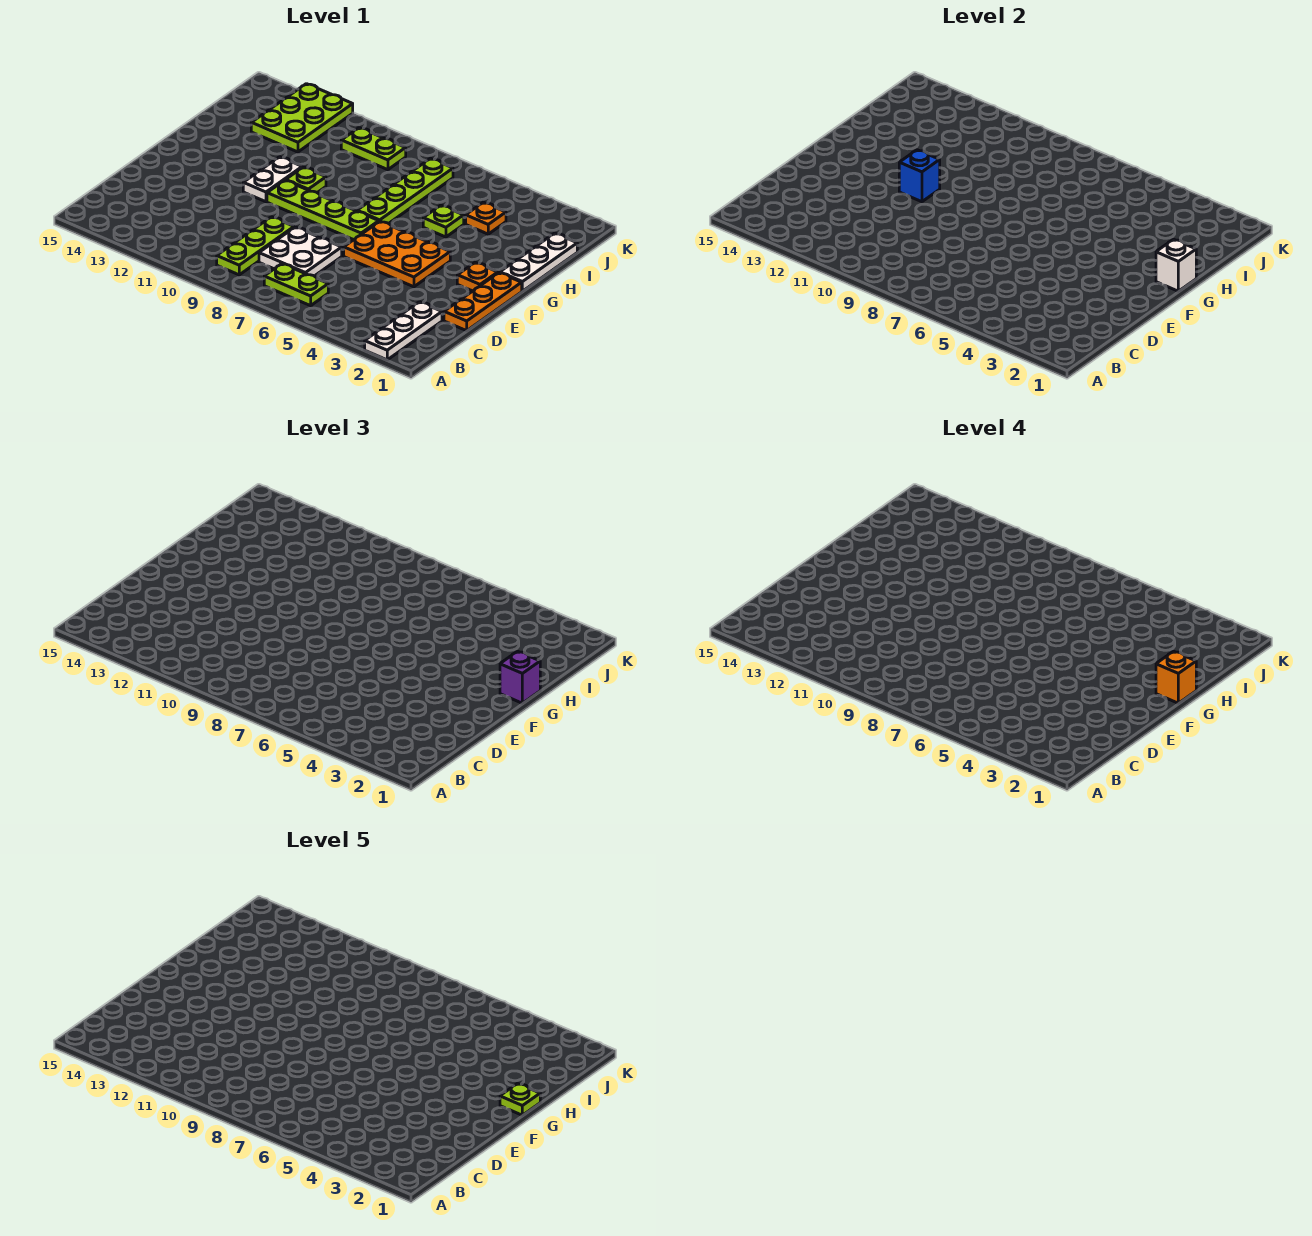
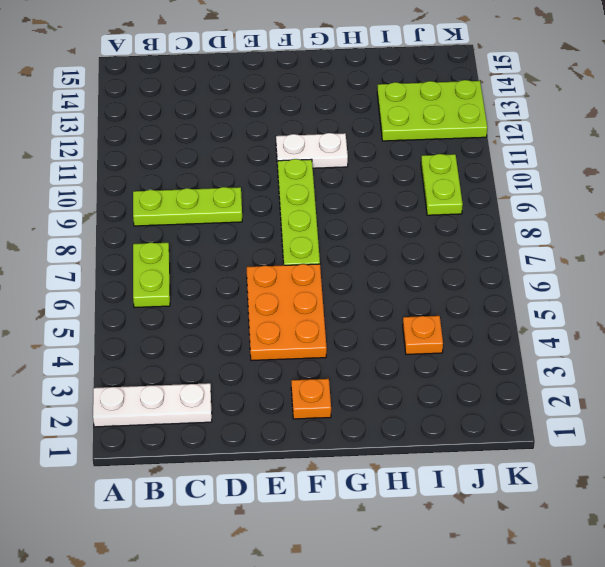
none -> white plate C7:D8 level 1
none -> orange plate D1:F1 level 1
none -> white plate G1:I1 level 1

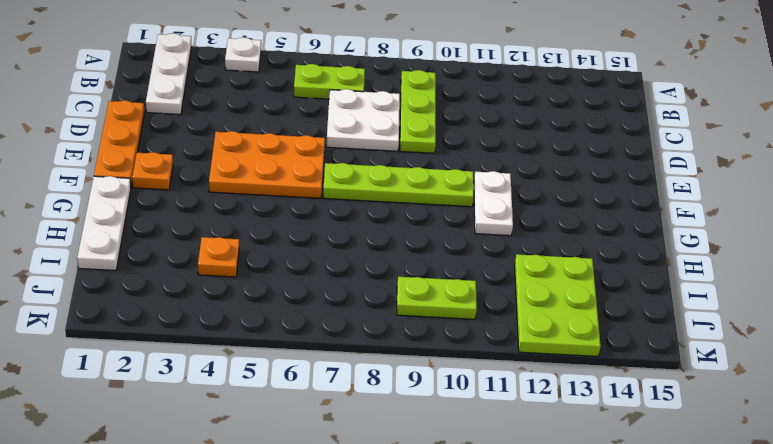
white plate A4 level 1 -> none
none -> lime plate G7:J7 level 1
none -> lime plate G10 level 1
none -> lime plate H5 level 1

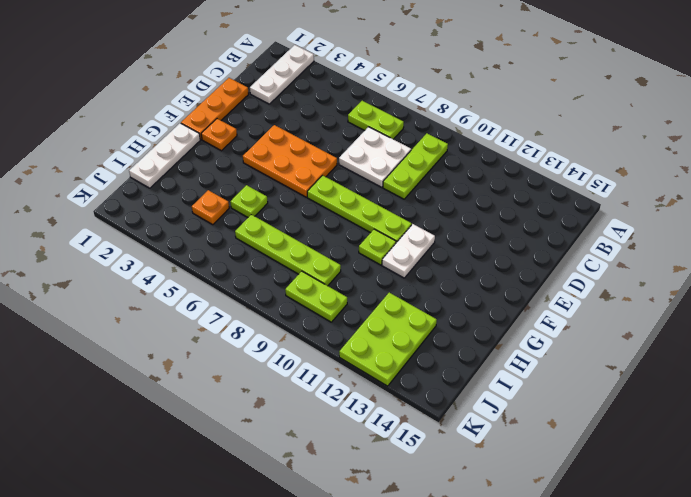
lime plate I6:I9 level 1 -> lime plate G7:J7 level 1
none -> blue brick F11 level 2
none -> white brick G1 level 2
none -> purple brick G1 level 3

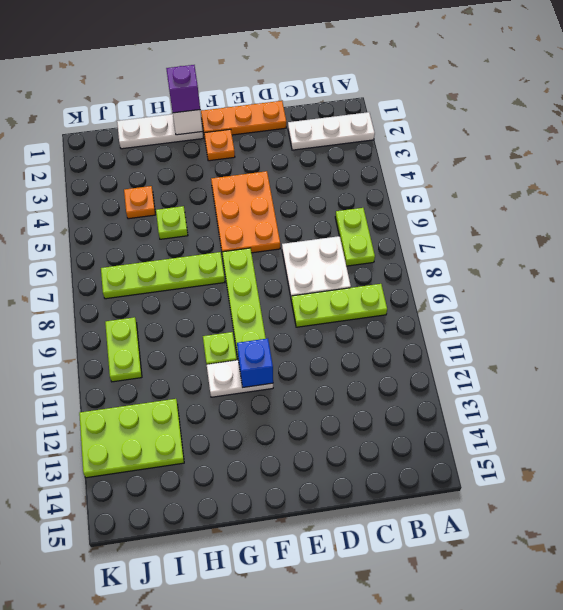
none -> orange brick G1 level 4
none -> lime plate G1 level 5

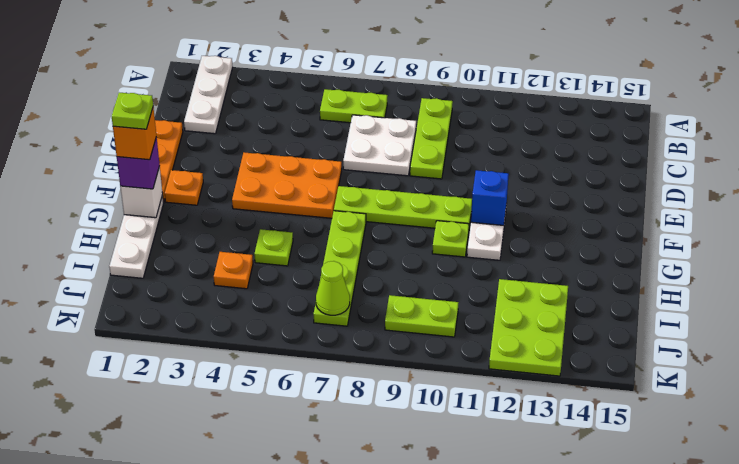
lime cone J7 level 2 -> none

